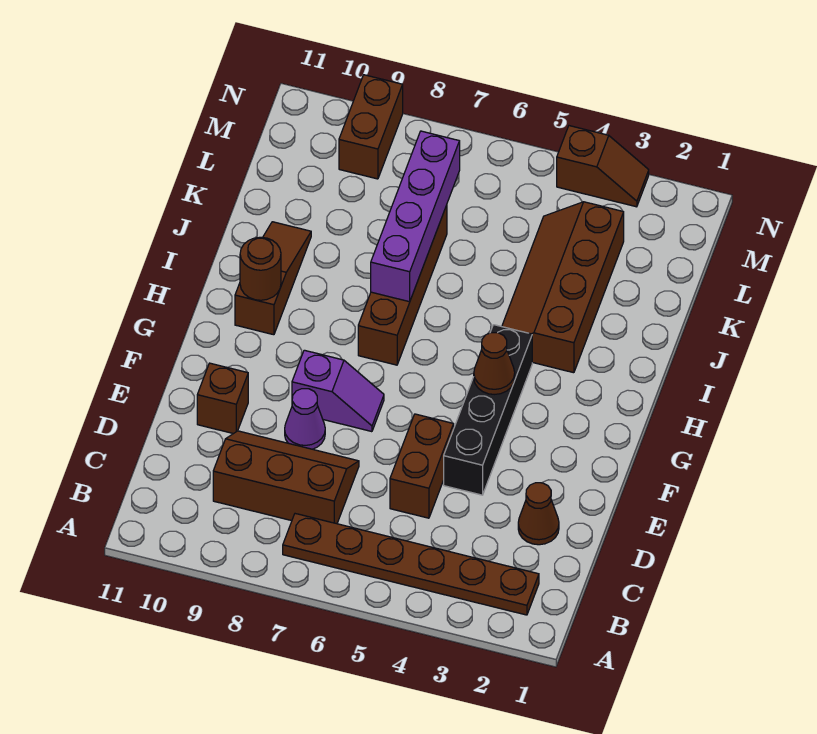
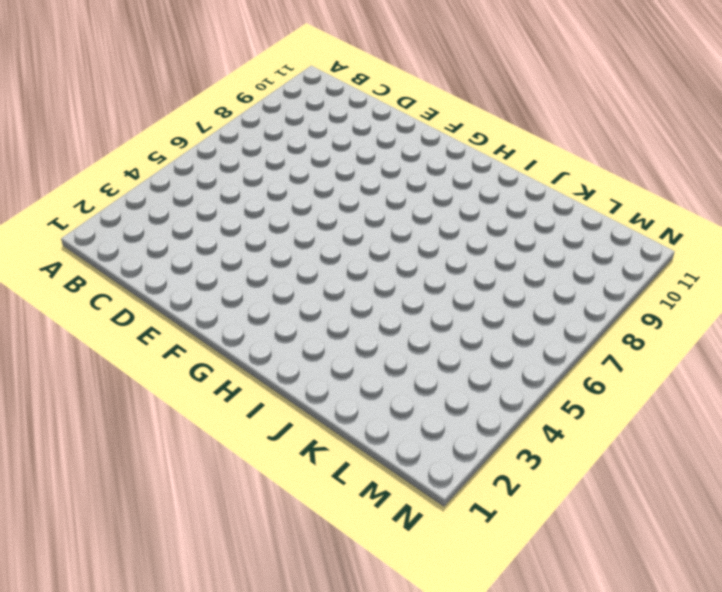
none -> brown plate B2:B7 level 1
none -> brown slope C7:D9 level 1 top C
none -> brown cone D2 level 1

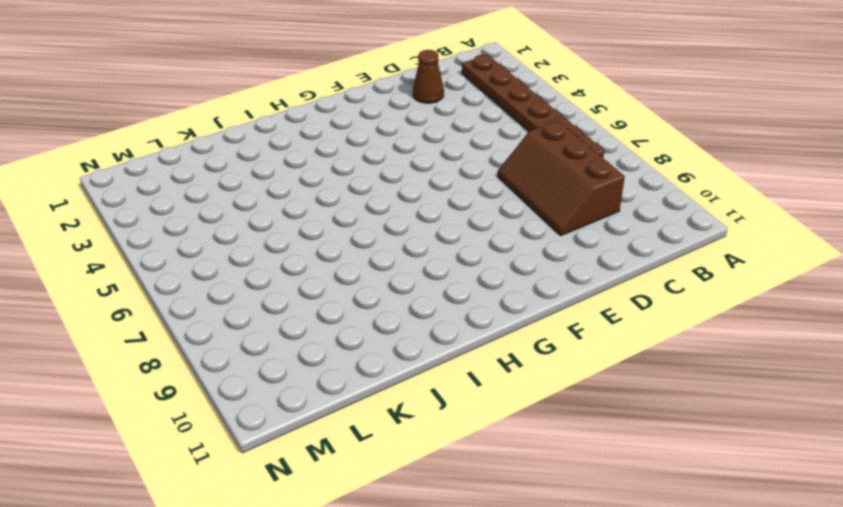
none -> brown brick D5:E5 level 1
none -> black brick E4:H4 level 1
none -> purple cone E8 level 1

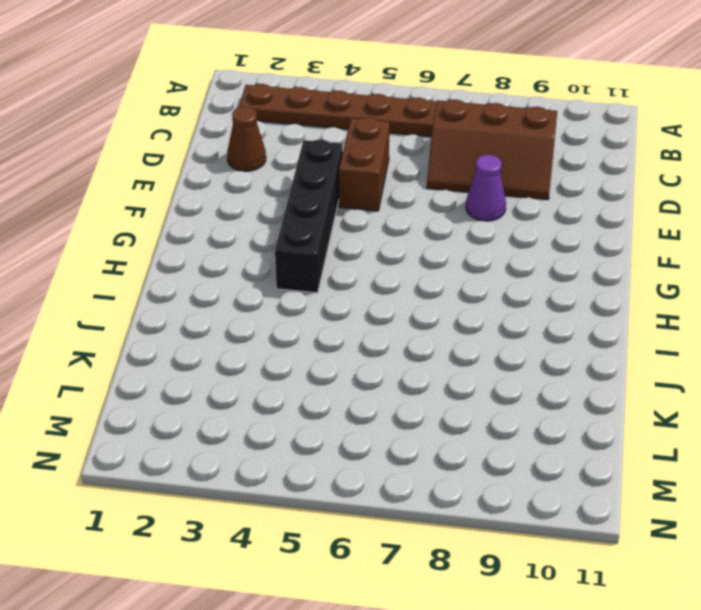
none -> brown brick E10 level 1
none -> purple slope F7:F8 level 1 top 8
none -> brown brick H7:K7 level 1

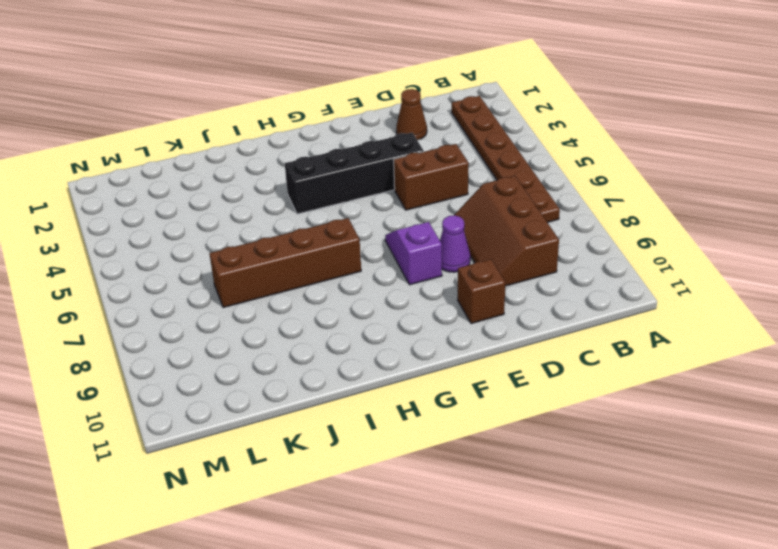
none -> brown slope H10:J10 level 1 top H
none -> brown slope I3:L4 level 1 top 3
none -> brown brick M9:N9 level 1

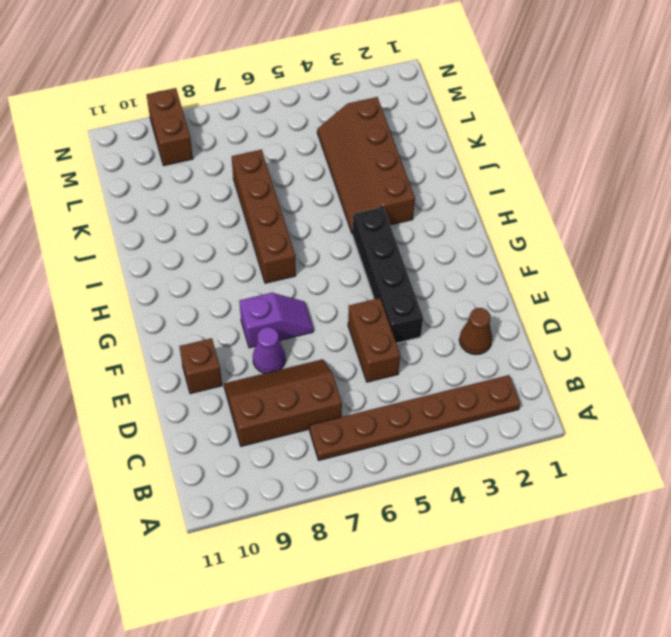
none -> brown slope H10:J10 level 1 top H
none -> brown slope N3:N4 level 1 top 4
none -> brown cone G4 level 2

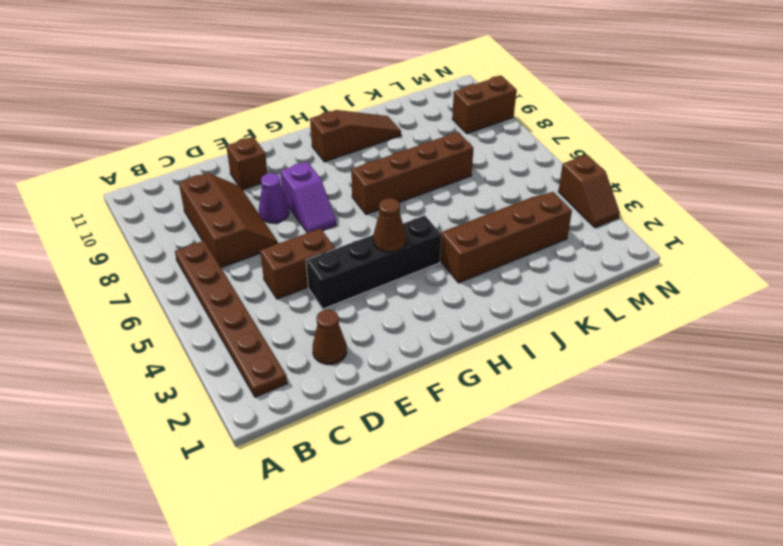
none -> brown round brick H10 level 2
none -> purple brick I7:L7 level 2

